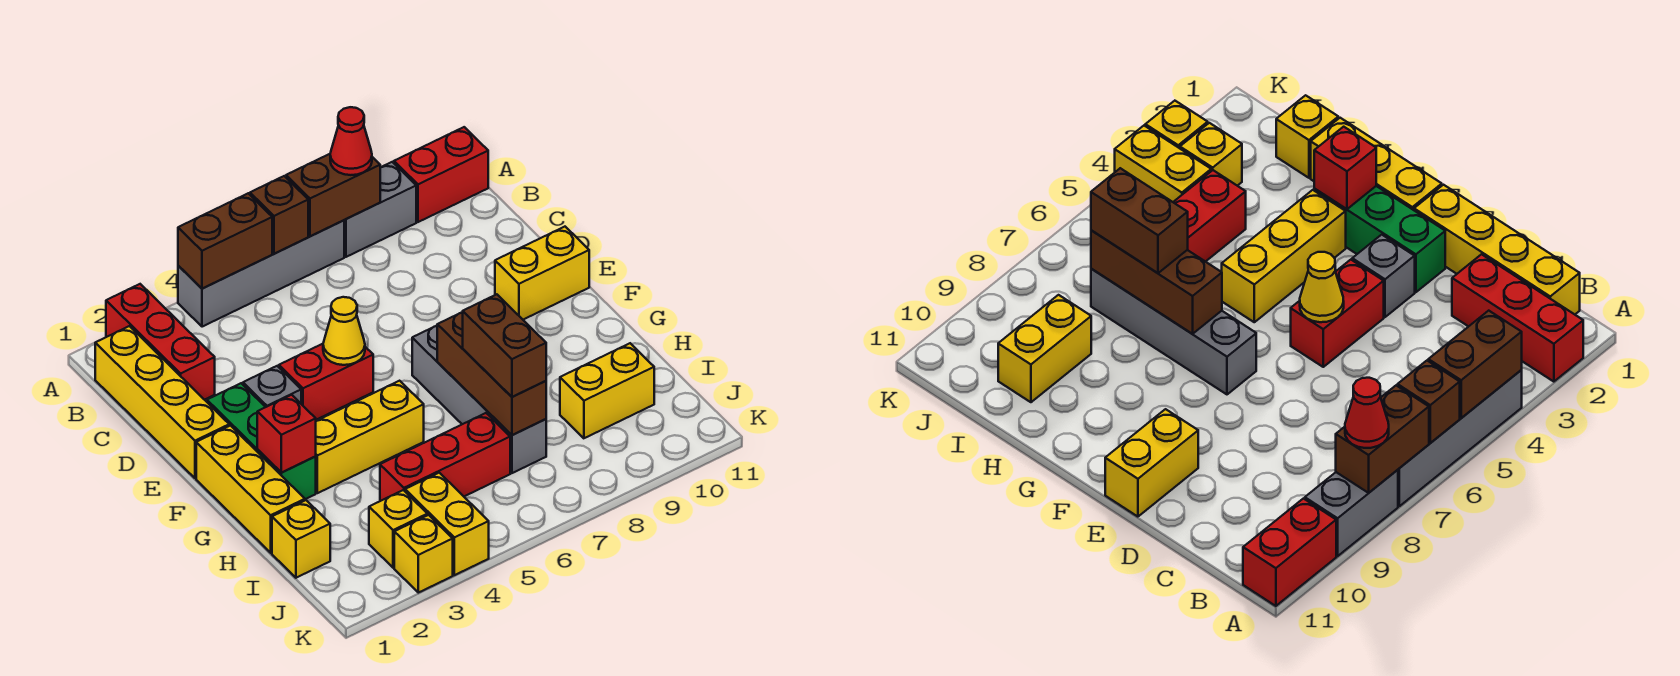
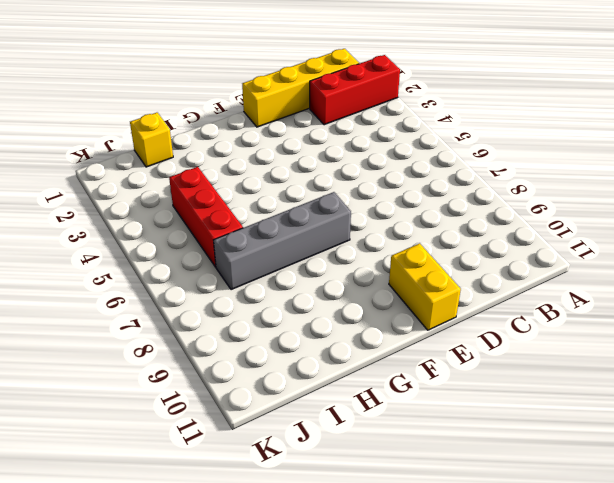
none -> grey brick A4:A7 level 1
none -> grey brick A8:A9 level 1
none -> red brick A10:A11 level 1

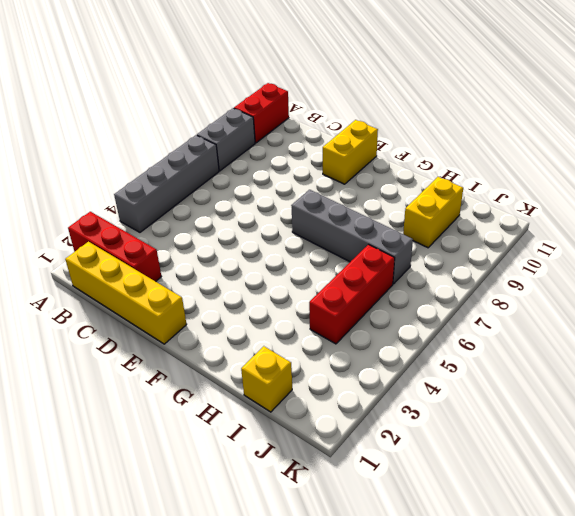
none -> green brick E2:G2 level 1
none -> grey brick E3 level 1
none -> red brick E4:E5 level 1

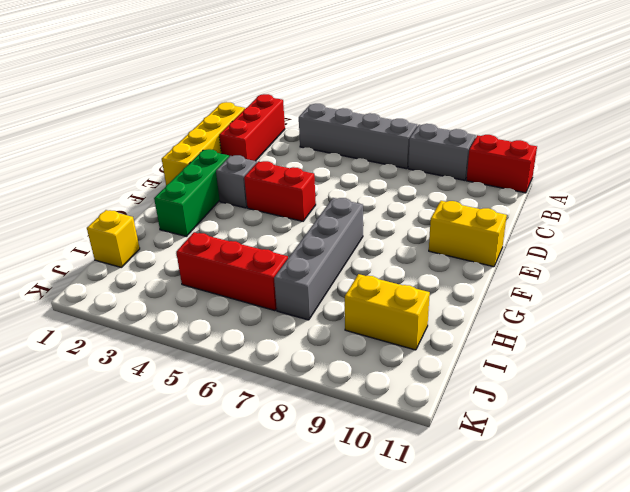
none -> yellow brick F1:H1 level 1
none -> yellow brick G3:G5 level 1
none -> yellow brick J3 level 1

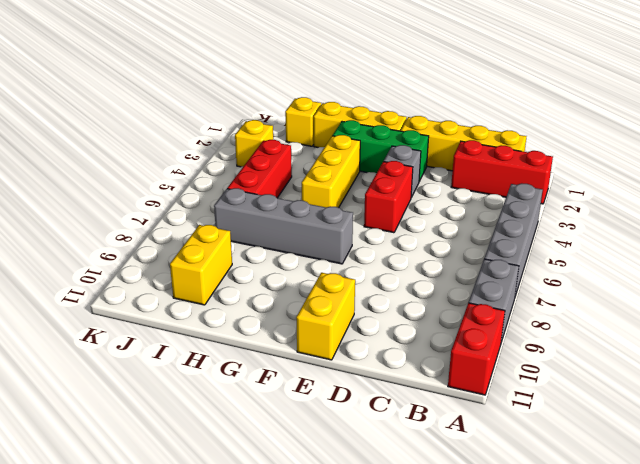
none -> yellow brick J4:K4 level 1
none -> yellow brick K3 level 1
none -> brown brick A4:A5 level 2

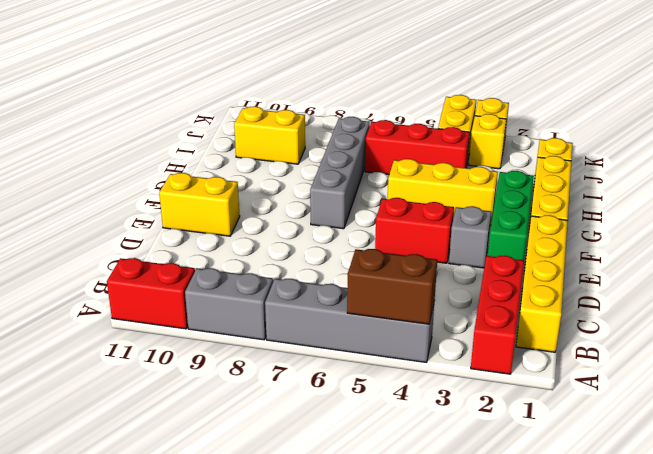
none -> brown brick A6 level 2
none -> brown brick A7:A8 level 2
none -> yellow cone E5 level 2

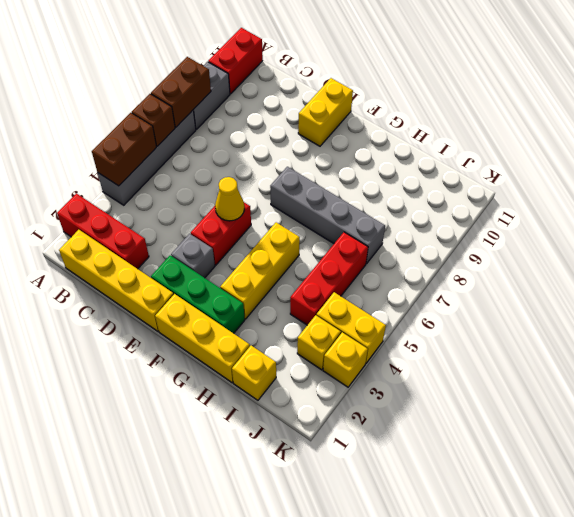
none -> yellow brick I9:I10 level 1
none -> red brick G2 level 2
none -> brown brick G7:I7 level 2

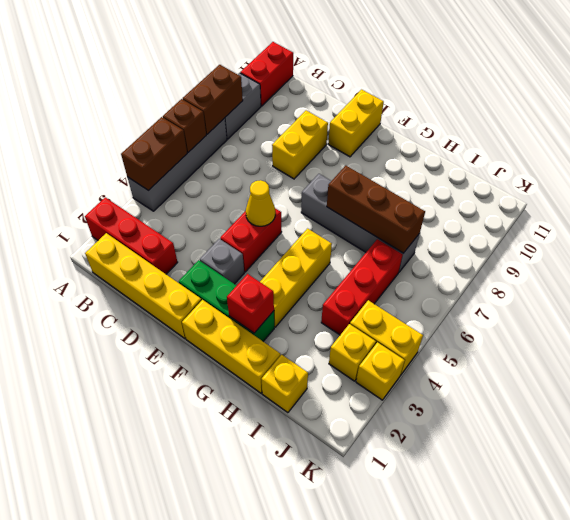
yellow brick D8:D9 level 1 -> yellow brick I9:I10 level 1
none -> red cone A8 level 3
none -> brown brick H7:I7 level 3

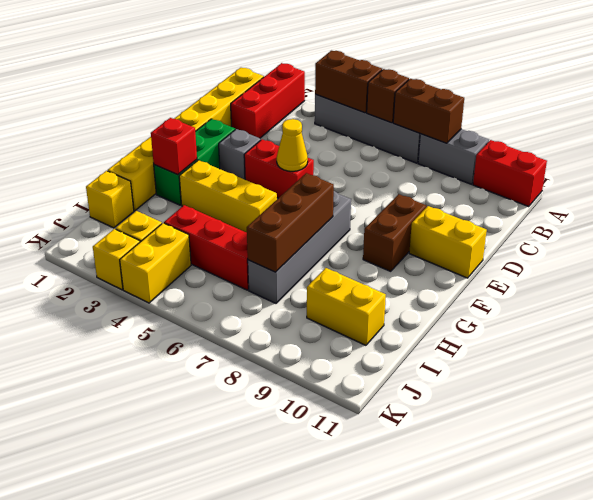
brown brick E9:F9 level 1 -> brown brick H7:I7 level 3
none -> red cone A8 level 3

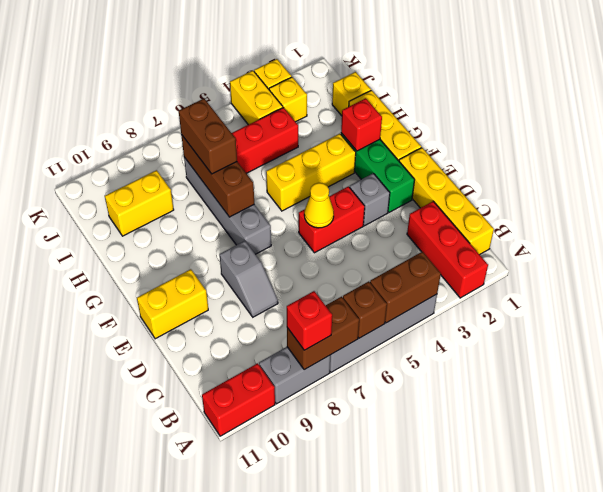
red brick A8 level 3 -> red cone A8 level 3
grey slope D8:E8 level 1 top E -> none

